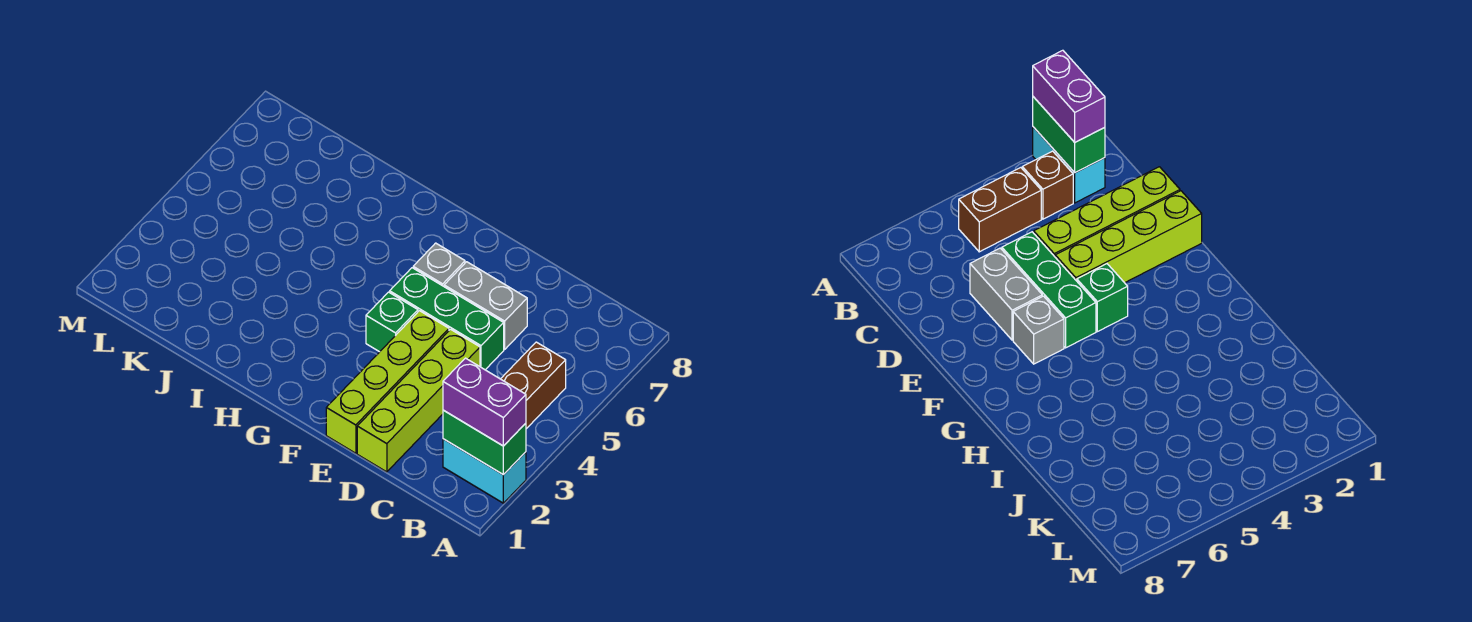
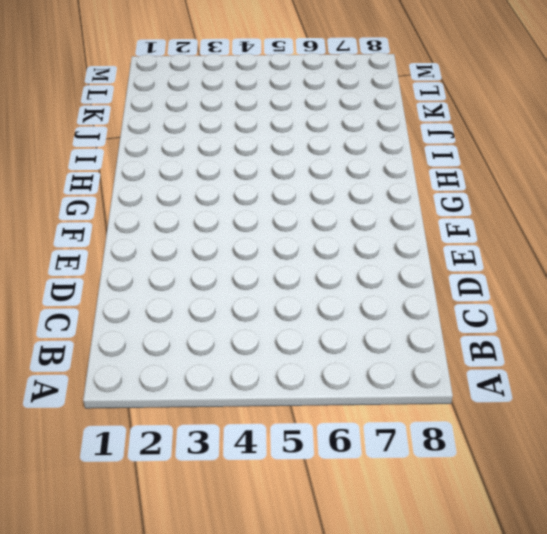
none -> cyan brick A2:B2 level 1
none -> brown brick B3 level 1

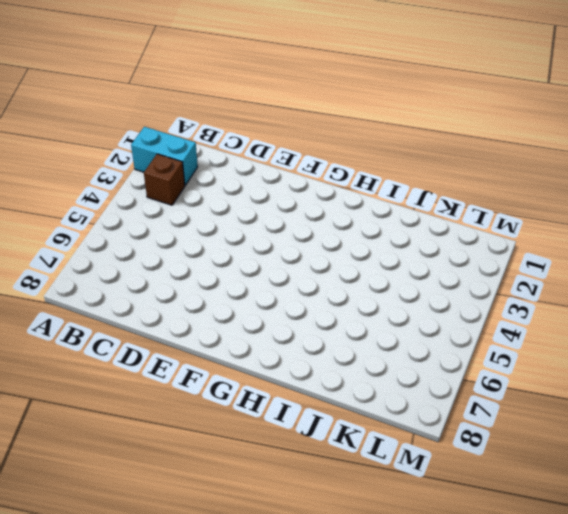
none -> brown brick B4:B5 level 1
none -> lime brick D1:D4 level 1

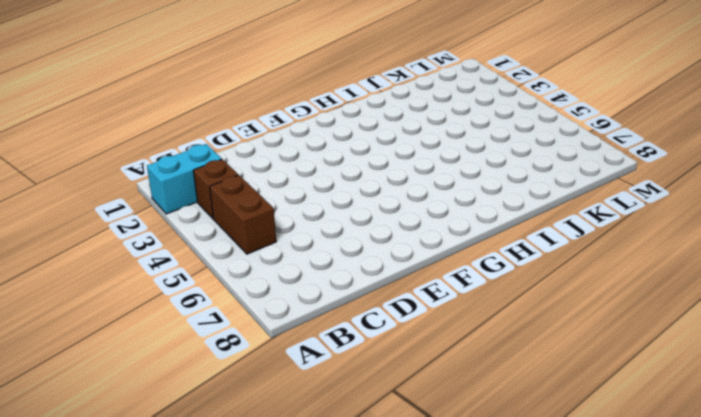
none -> lime brick D1:D4 level 1
none -> green brick D5:F5 level 1

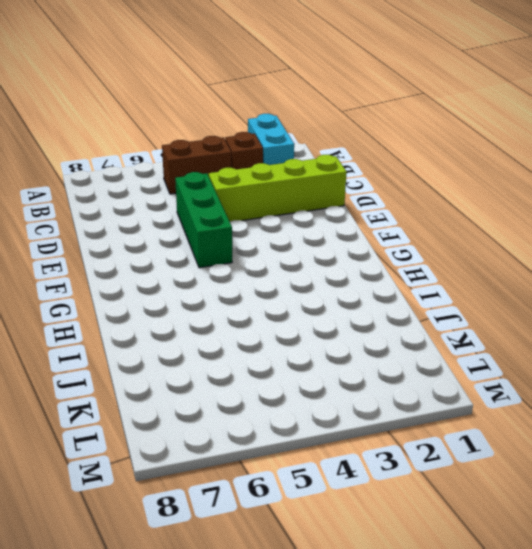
none -> grey brick D6:E6 level 1
none -> lime brick E1:E4 level 1

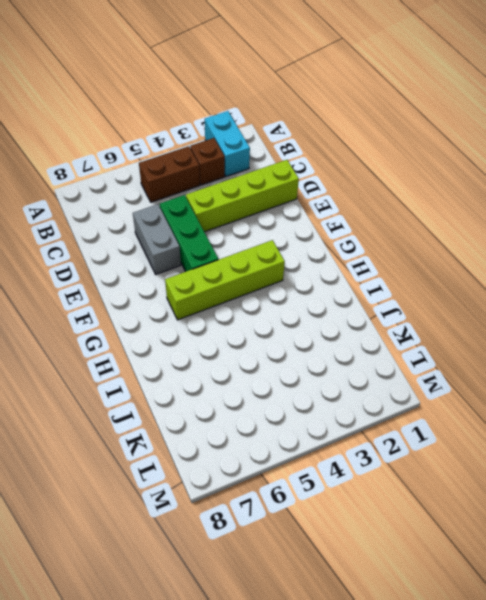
lime brick G3:G6 level 1 -> lime brick E1:E4 level 1
none -> green brick F4 level 1
none -> grey brick F6 level 1

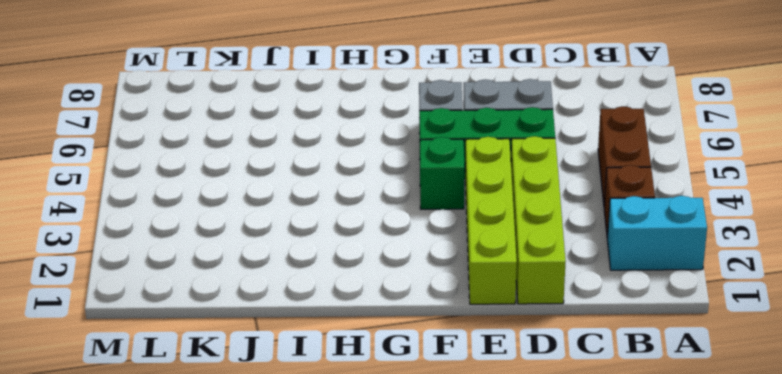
none -> green brick A2:B2 level 2
none -> purple brick A2:B2 level 3

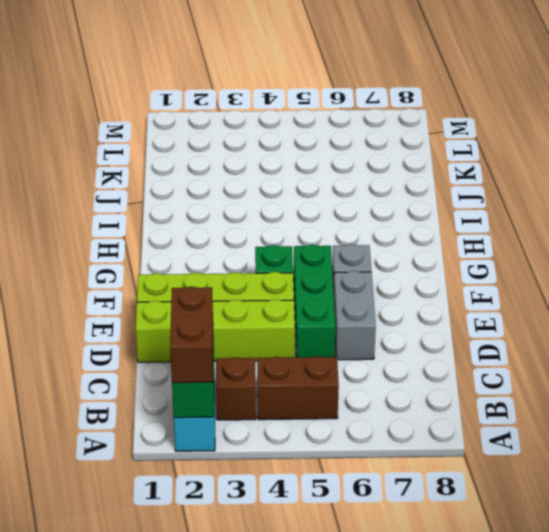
brown brick A2:B2 level 3 -> purple brick A2:B2 level 3

